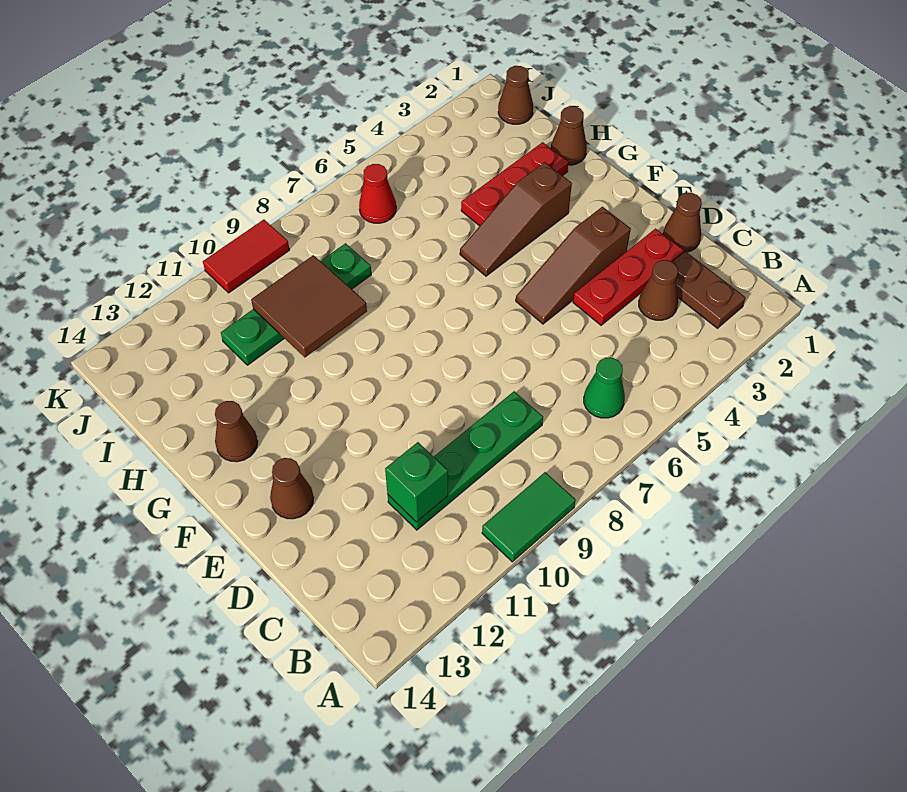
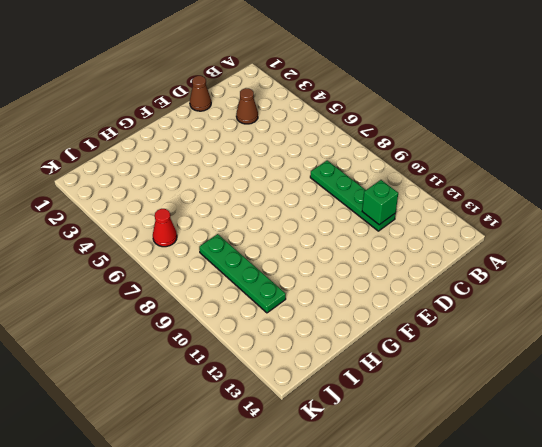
none -> green tile A9:A10 level 1
none -> brown plate B2:C2 level 1
none -> green cone B6 level 1

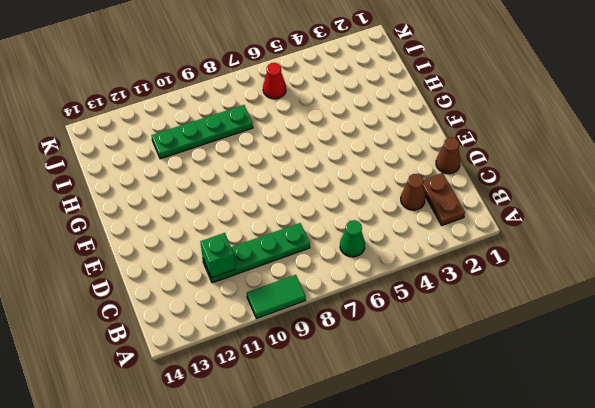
none -> red plate D2:D4 level 1
none -> brown slope E3:E5 level 1 top 3
none -> brown cone E13 level 1

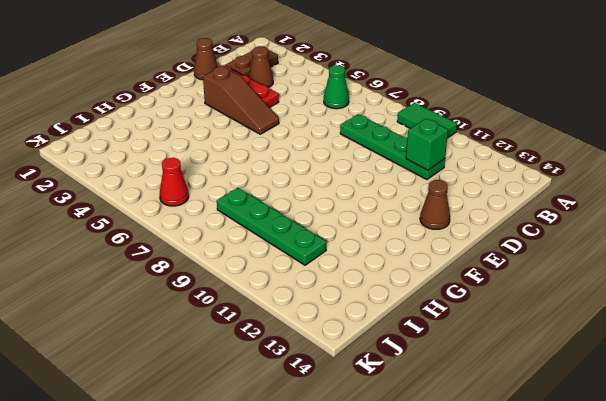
none -> brown slope G3:G5 level 1 top 3
none -> brown cone G13 level 1
none -> brown cone H1 level 1

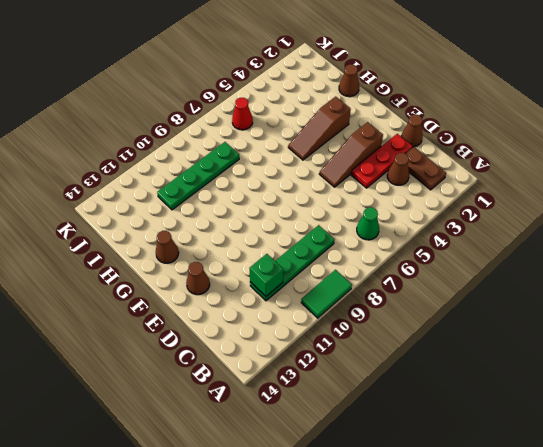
none -> red plate H2:H4 level 1
none -> brown cone J1 level 1
none -> red tile K9:K10 level 1

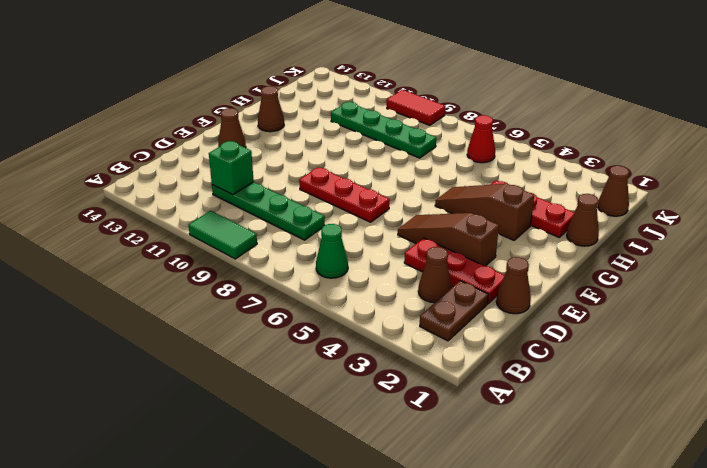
red plate E7:E9 level 1 -> none
none -> brown tile H9:I10 level 2

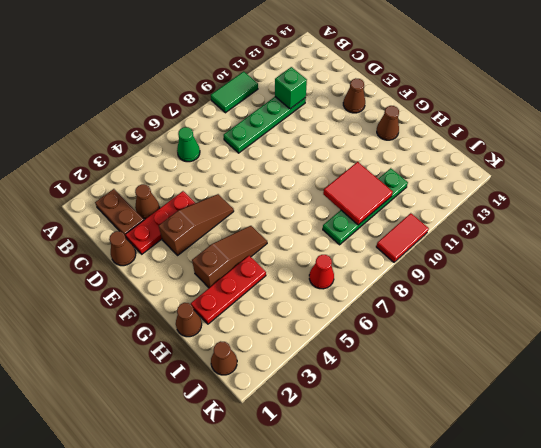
red tile H9:I10 level 2 -> brown tile H9:I10 level 2

